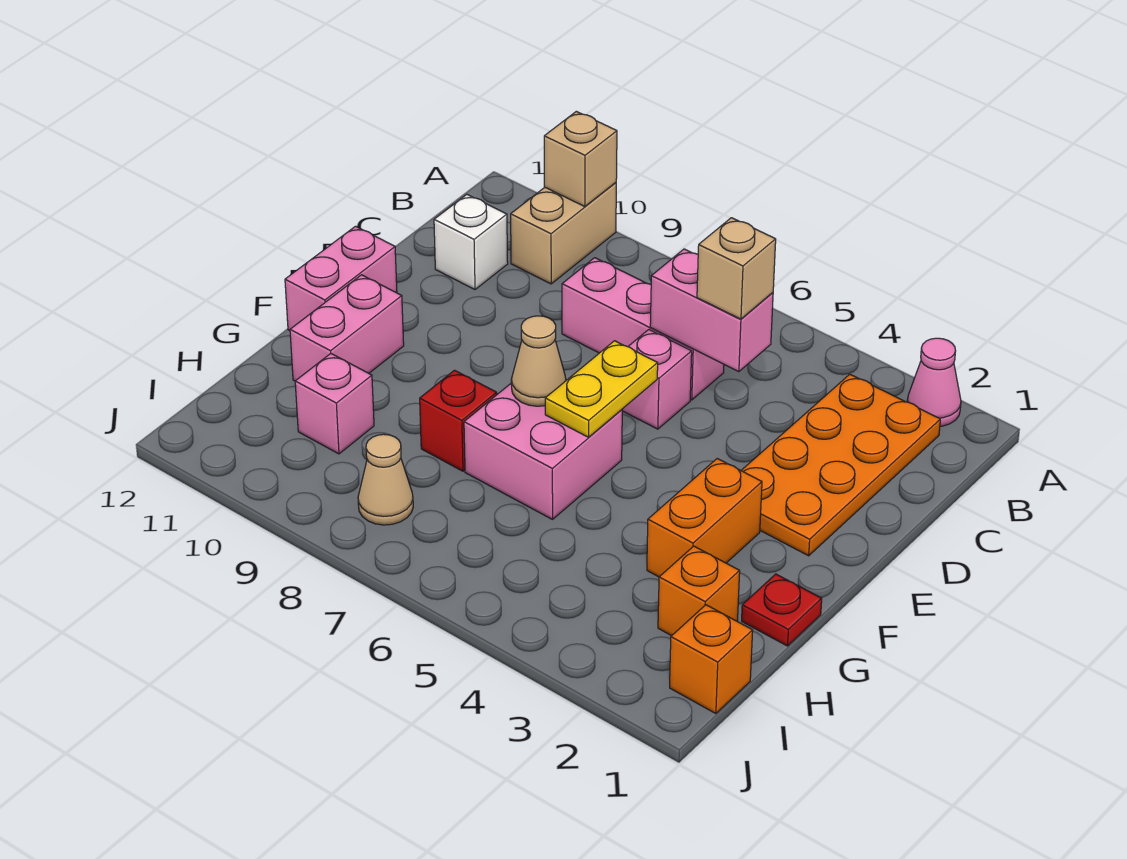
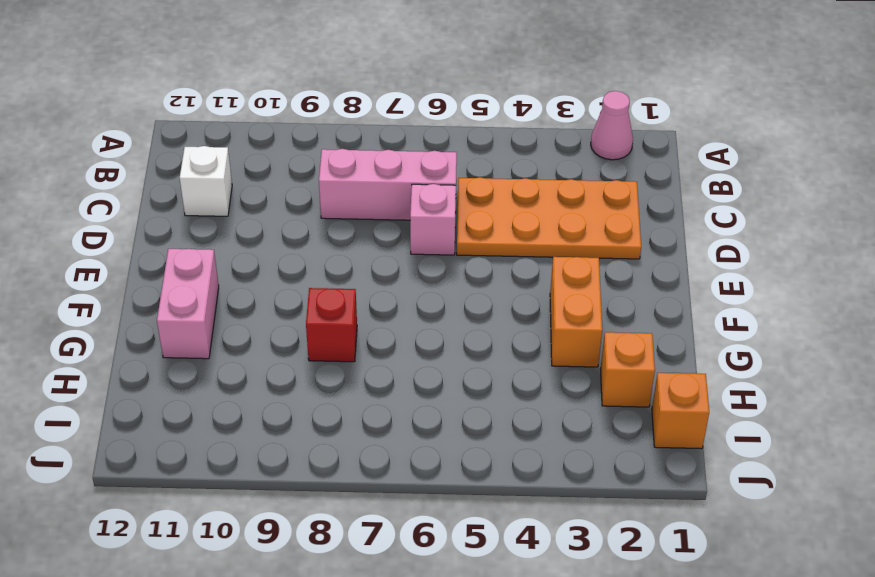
orange plate C2:D5 level 1 -> orange plate B2:E3 level 1
none -> tan brick A10:B10 level 1
none -> pink brick E12:F12 level 1
none -> pink brick F6:G7 level 1

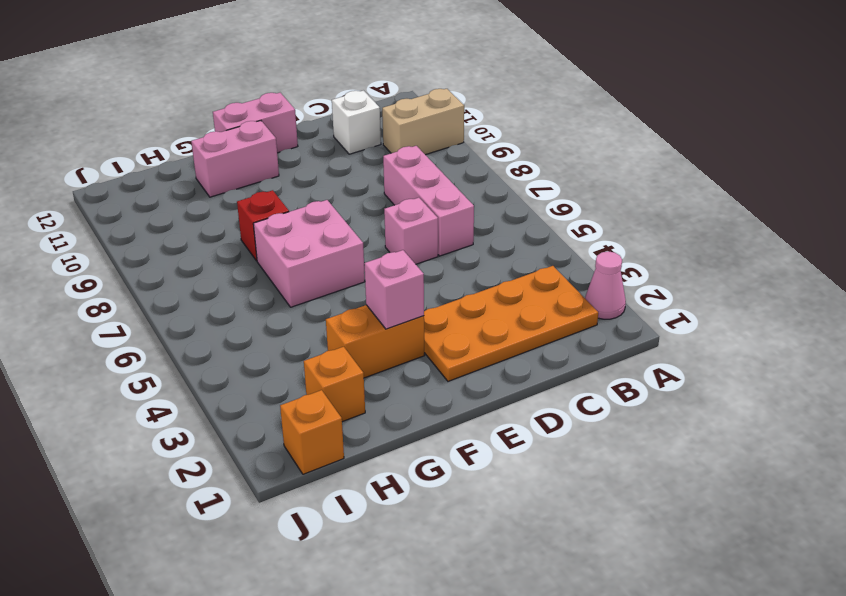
pink brick F3 level 2 -> pink brick H10 level 1
none -> red plate G1 level 1
none -> tan cone I8 level 1
none -> tan brick A10 level 2

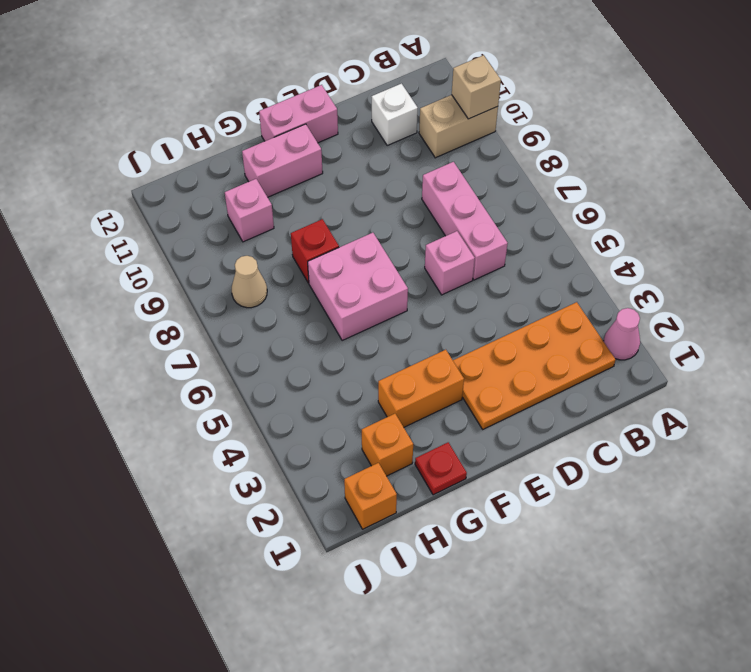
none -> pink brick C5:C6 level 2
none -> yellow plate E6:F6 level 2
none -> tan cone F7 level 2

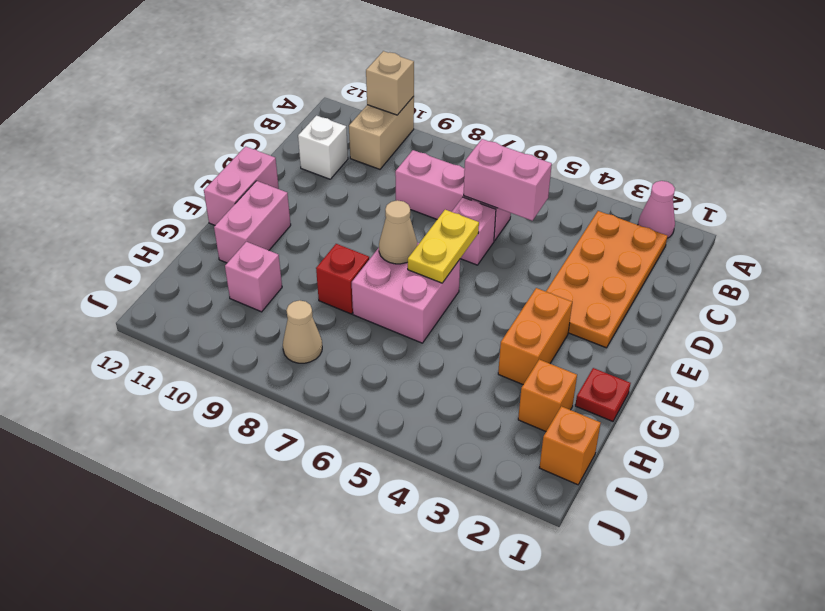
none -> tan brick C5 level 3

